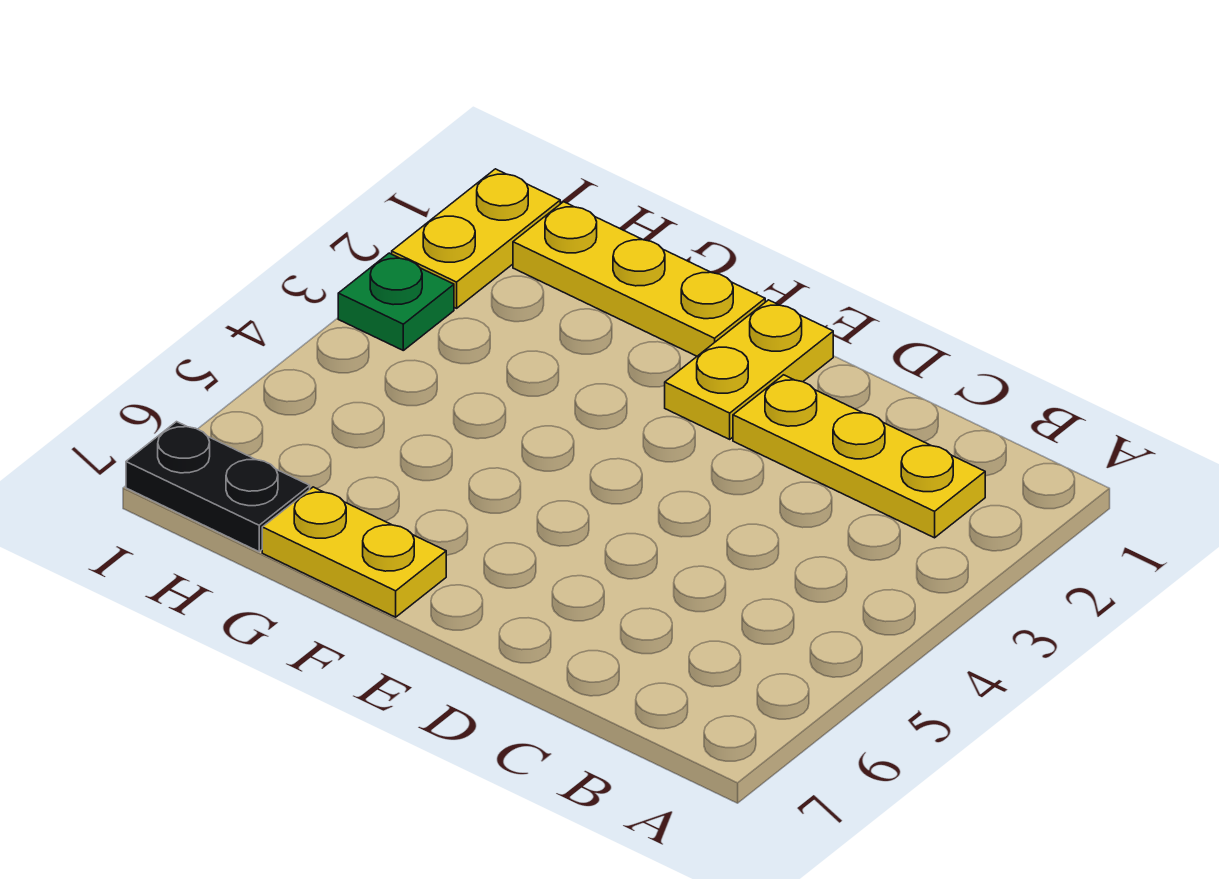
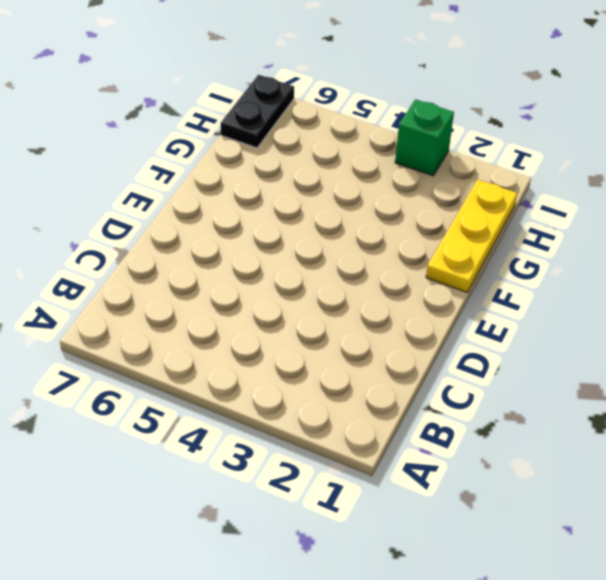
green brick I3 level 1 -> green plate I3 level 1
none -> yellow plate B2:D2 level 1
none -> yellow plate E1:E2 level 1

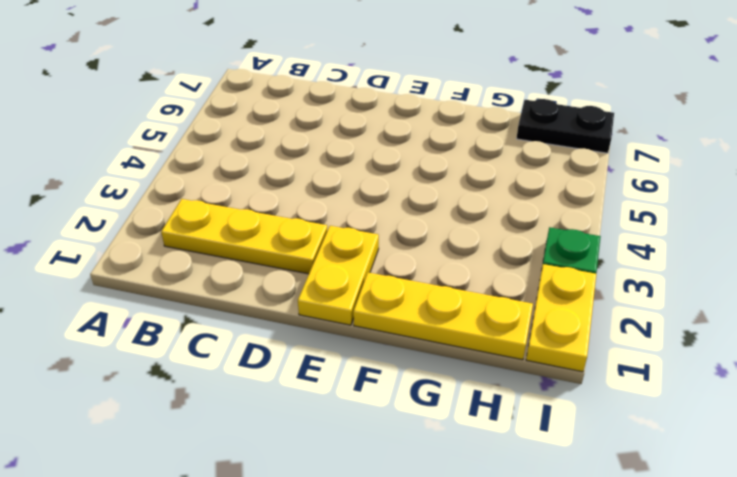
none -> yellow plate F7:G7 level 1

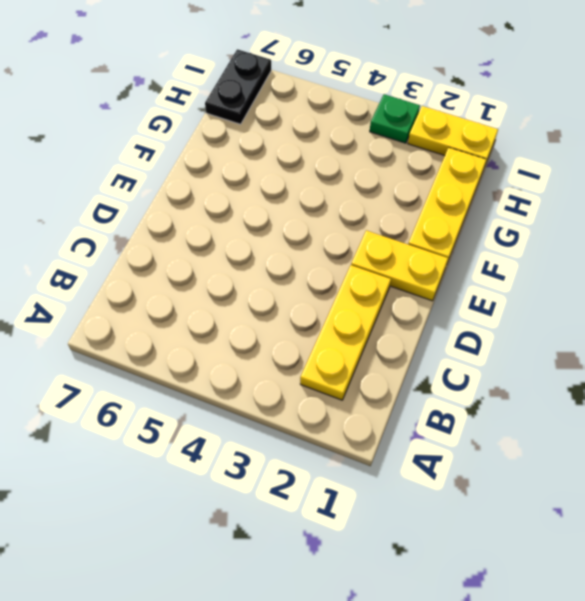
none -> yellow plate F7:G7 level 1

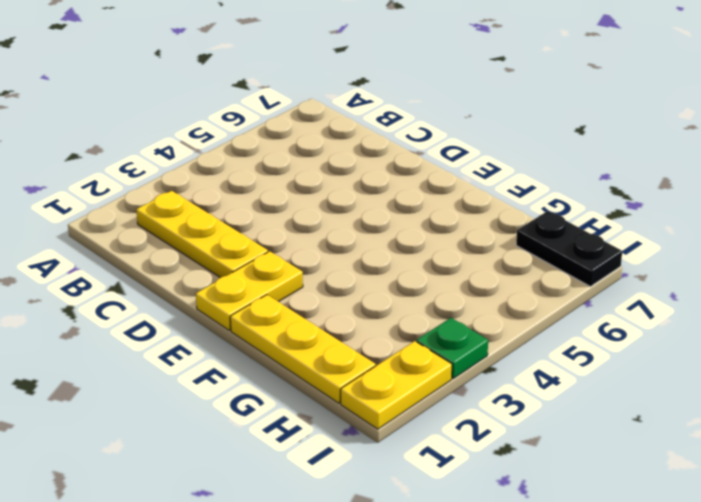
none -> yellow plate F7:G7 level 1

